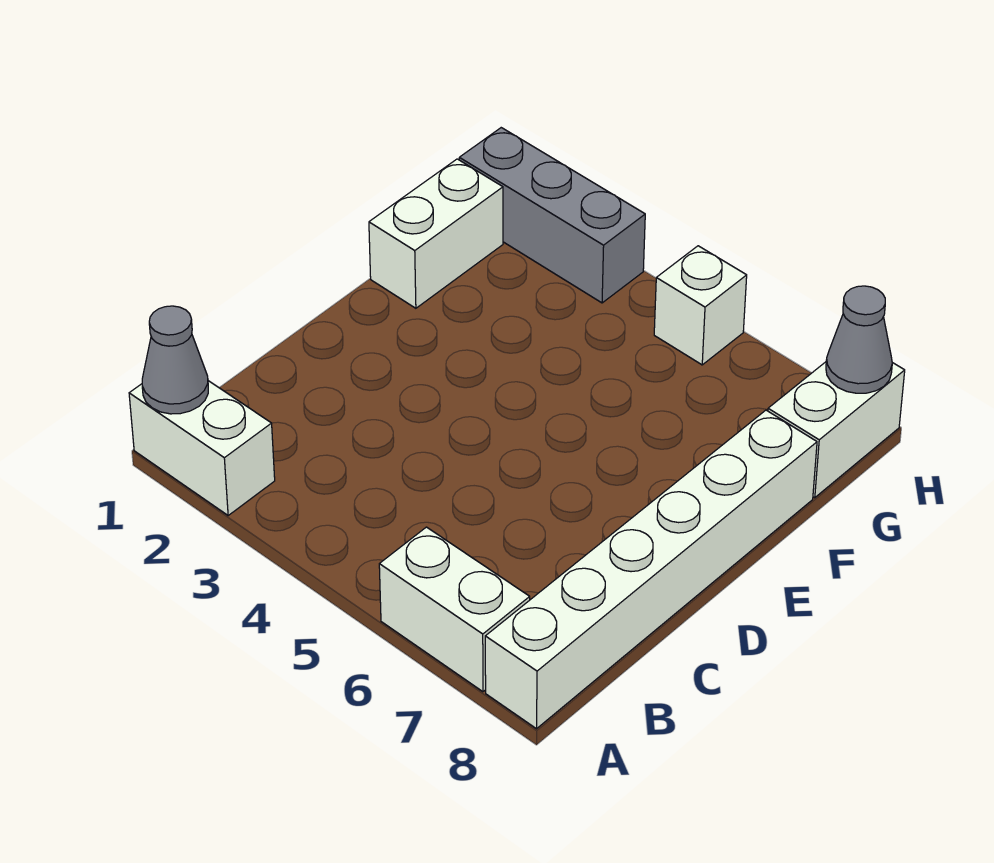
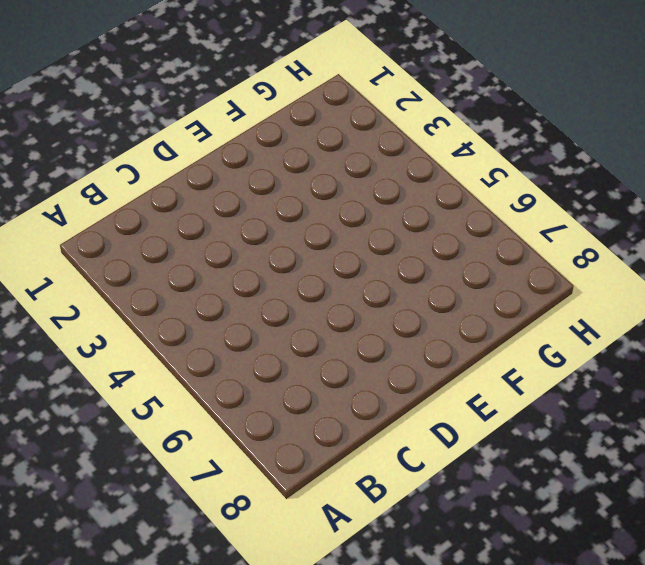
none -> white brick A1:A2 level 1
none -> white brick A6:A7 level 1

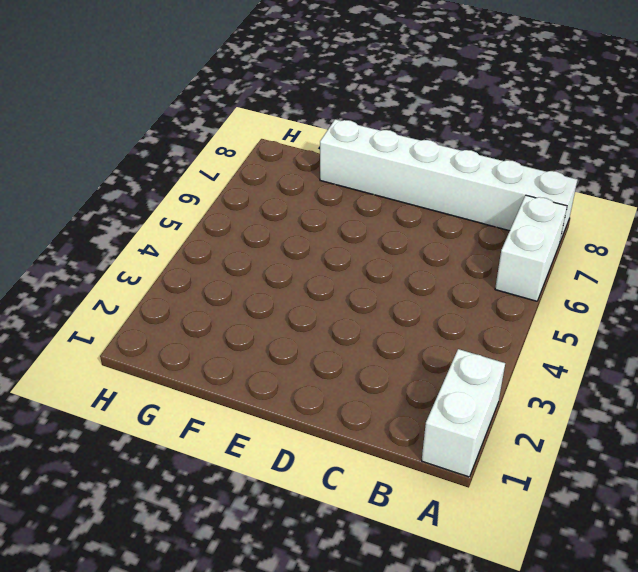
none -> white brick F1:G1 level 1
none -> white brick G8:H8 level 1

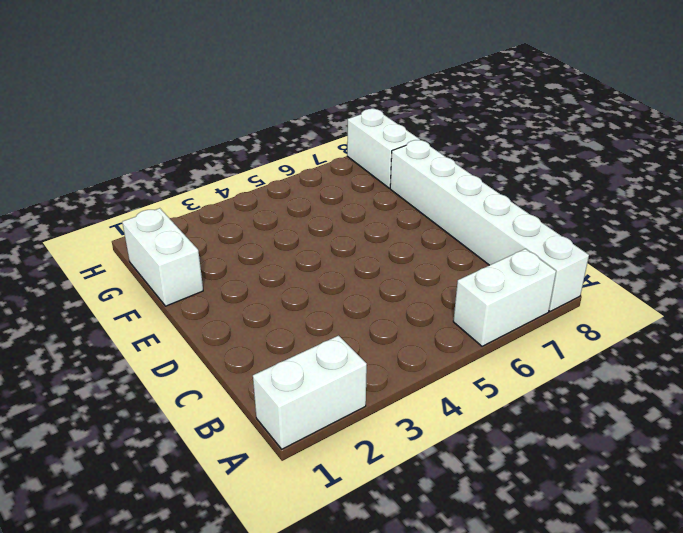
none -> grey brick H1:H3 level 1
none -> white brick H5 level 1

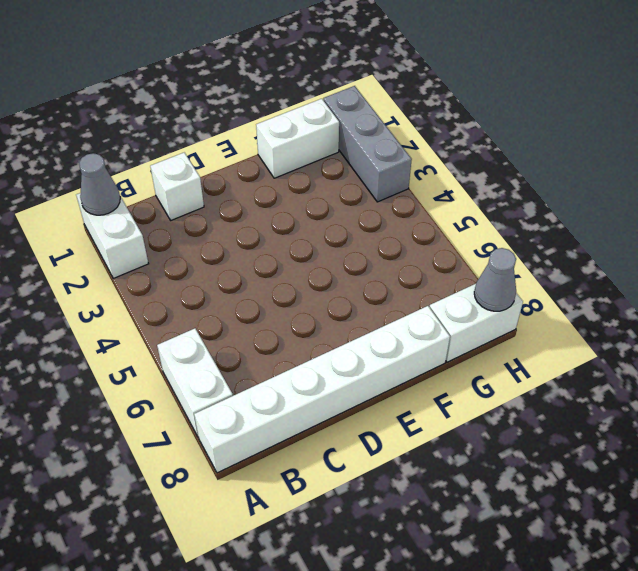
white brick C1 level 1 -> white brick H5 level 1

